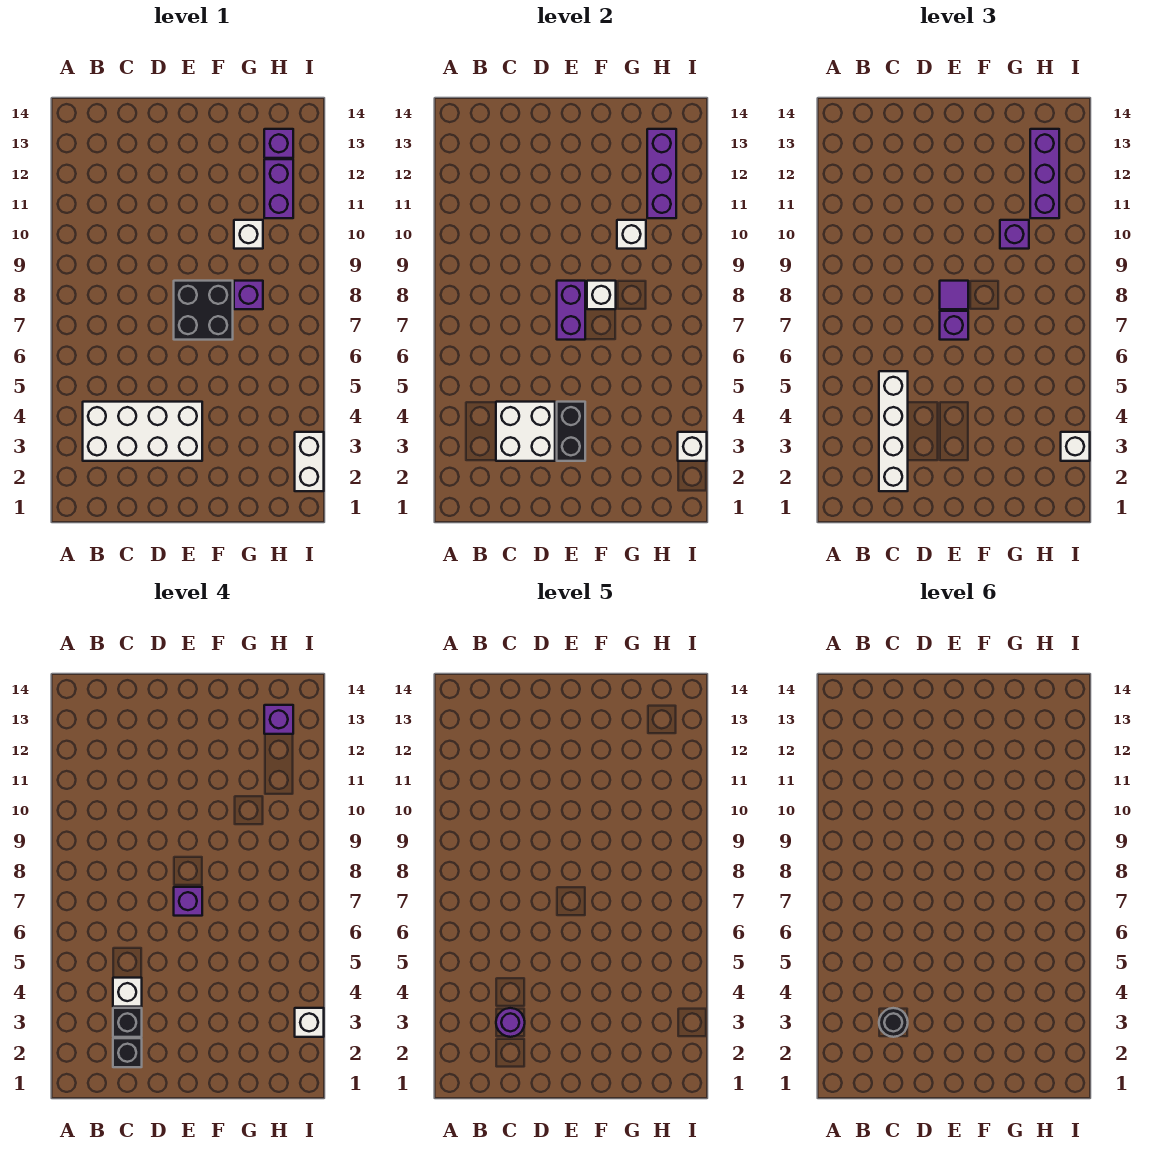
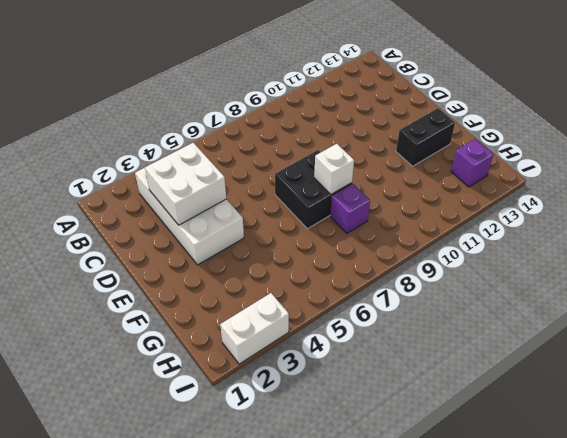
black brick F12:F13 level 1 -> black brick E3:E4 level 2
none -> white brick G10 level 1
none -> purple brick H11:H12 level 1
none -> purple brick E7:E8 level 2

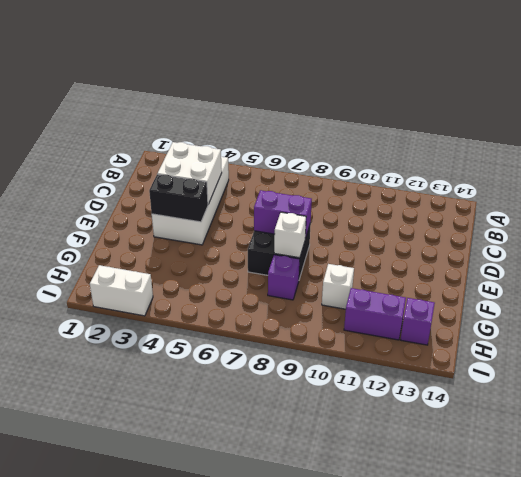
none -> white brick G10 level 2
none -> purple brick H11:H13 level 2
none -> white brick I3 level 2

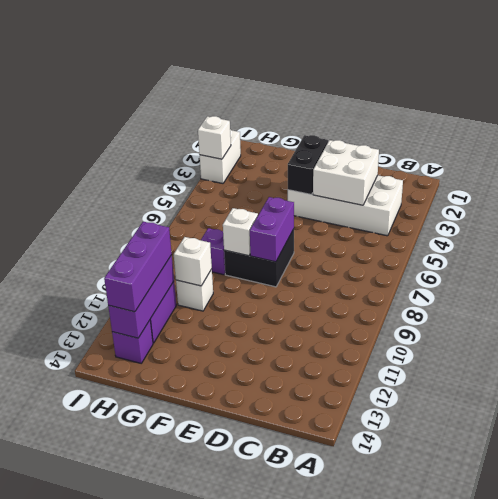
none -> white brick C2:C5 level 3
none -> purple brick E7 level 3
none -> purple tile E8 level 3

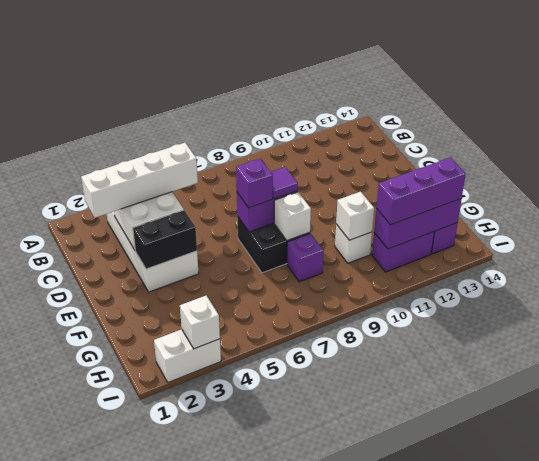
none -> purple brick G10 level 3
none -> white brick I3 level 3
none -> black brick C2 level 4

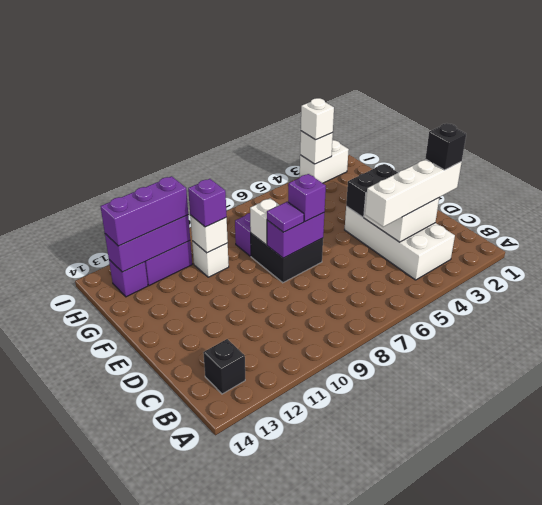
black brick B13 level 1 -> black brick C3 level 4
none -> white brick C4 level 4
none -> purple brick E7 level 4
none -> purple brick H13 level 4

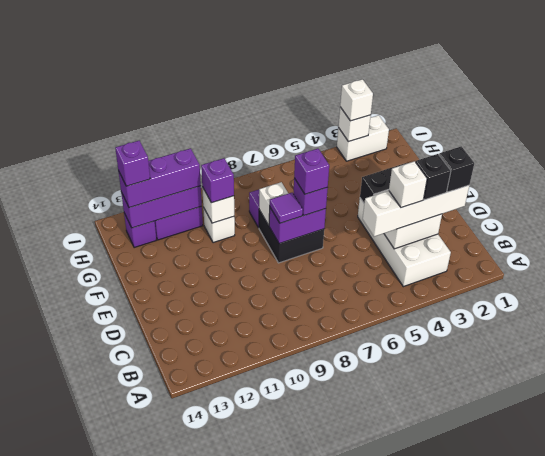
none -> white brick I3 level 4
none -> purple round brick C3 level 5
none -> black round brick C3 level 6

